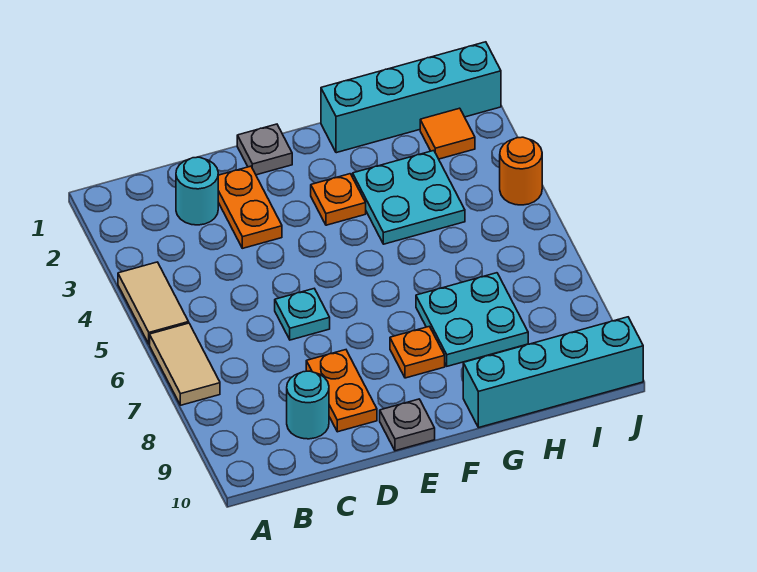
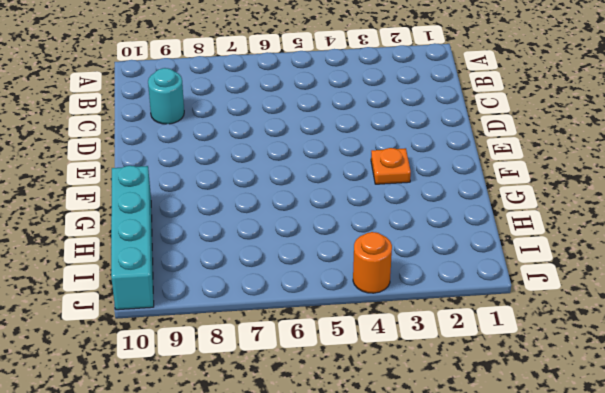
none -> tan tile A4:A5 level 1
none -> tan tile A6:A7 level 1
none -> cyan round brick C2 level 1

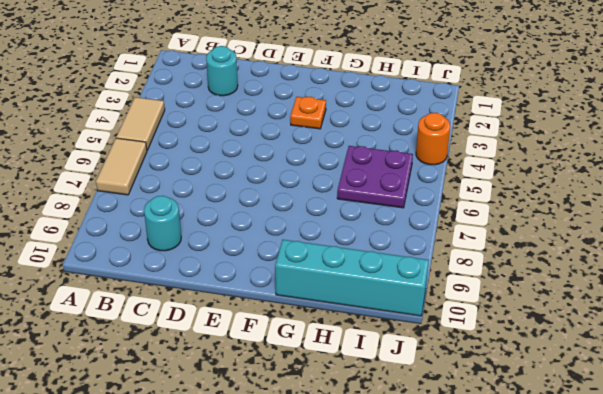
purple plate H5:I6 level 1 -> none
none -> orange plate D2:D3 level 1
none -> cyan plate D6 level 1
none -> orange plate D8:D9 level 1

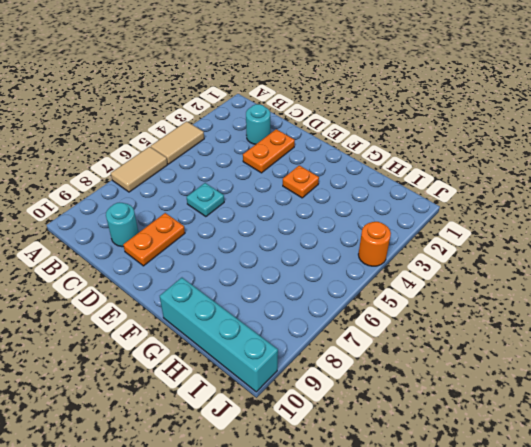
none -> grey plate E1 level 1
none -> grey plate E10 level 1
none -> orange plate F8 level 1

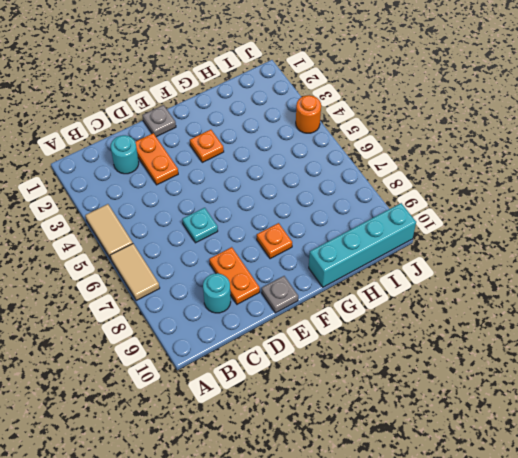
none -> cyan brick G1:J1 level 1
none -> cyan plate G3:H4 level 1
none -> cyan plate G7:H8 level 1

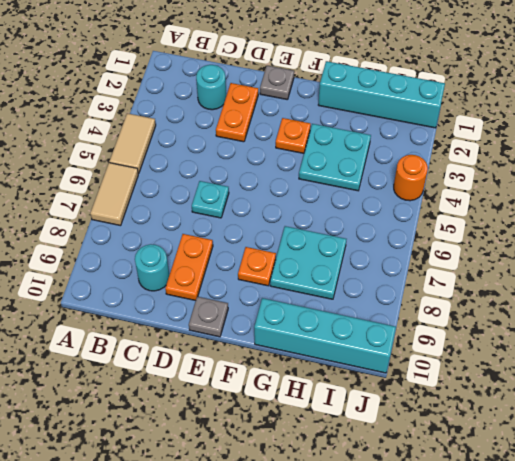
none -> orange tile I2 level 1

